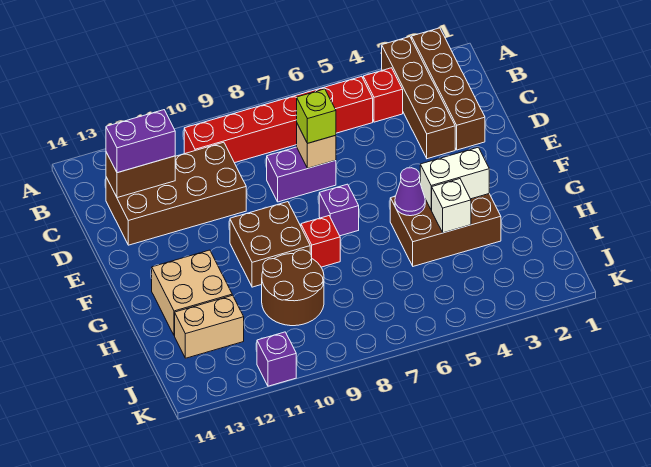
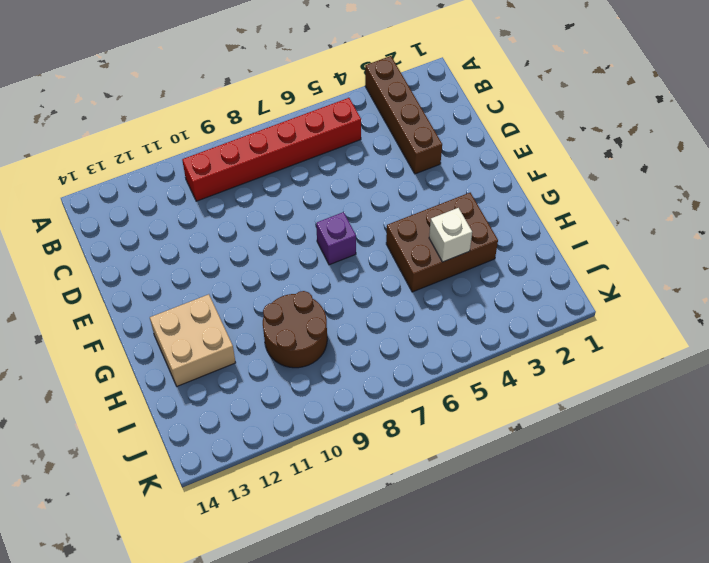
none -> brown brick A2:D2 level 1
none -> red brick B4 level 1
none -> brown brick C10:D13 level 1

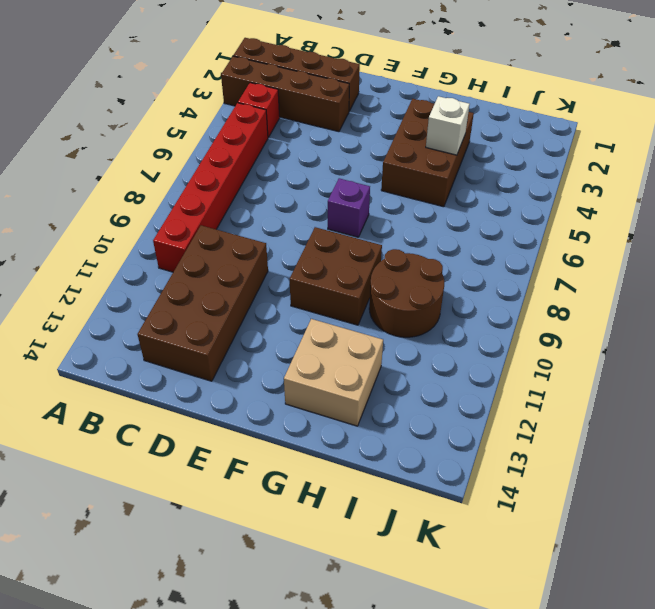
none -> purple brick D7:D8 level 1
none -> red brick G8 level 1
none -> tan brick I12:I13 level 1

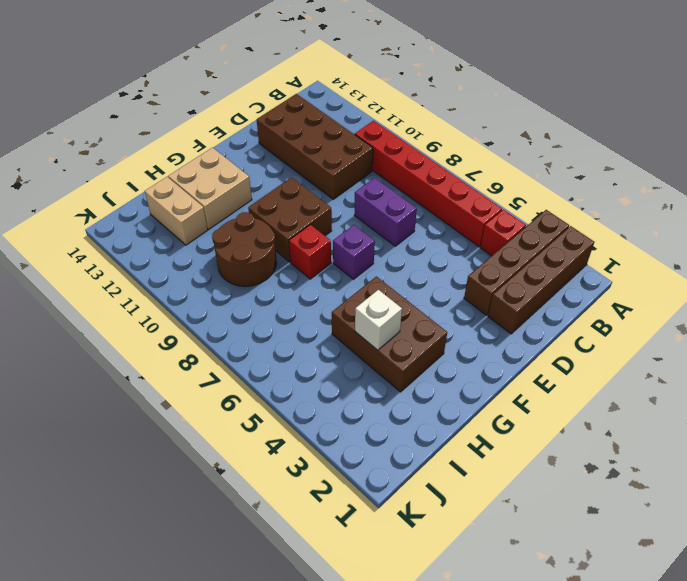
none -> purple brick K11 level 1
none -> brown brick C12:C13 level 2
none -> tan brick D7 level 2

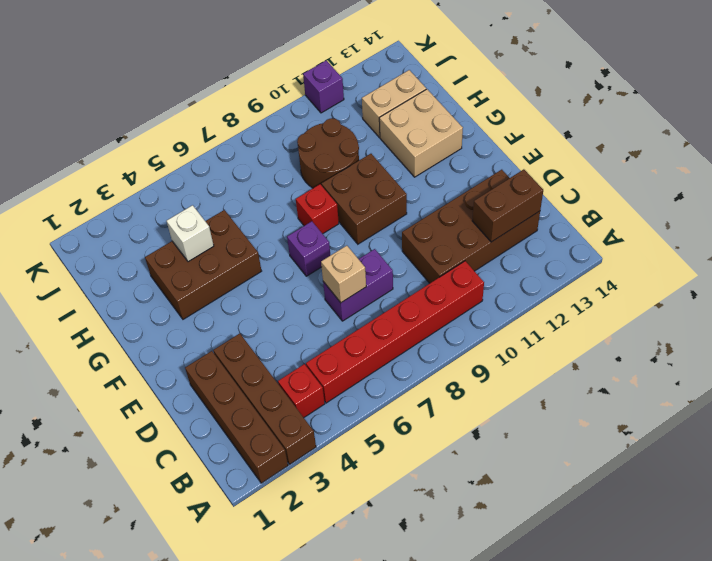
none -> white brick G3:G4 level 2
none -> purple cone G5 level 2
none -> purple brick C12:C13 level 3

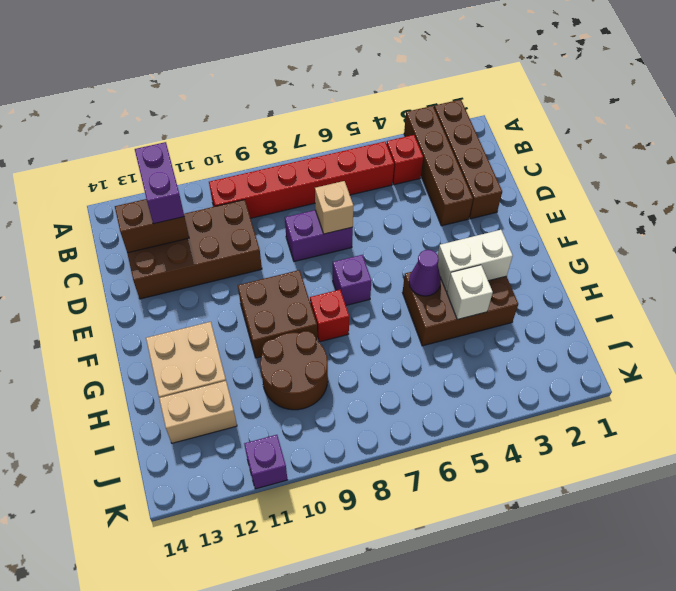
purple brick B12:C12 level 3 -> purple brick C12:C13 level 3
none -> lime brick D7 level 3

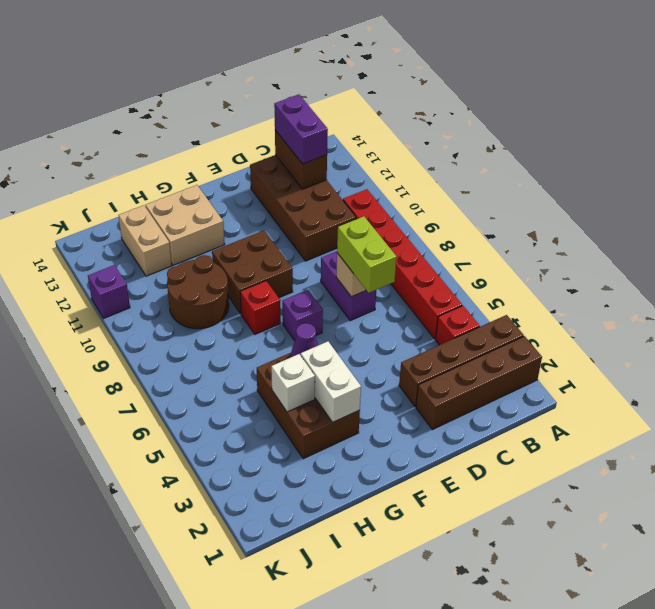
lime brick D6:D7 level 3 -> lime brick D7 level 3

